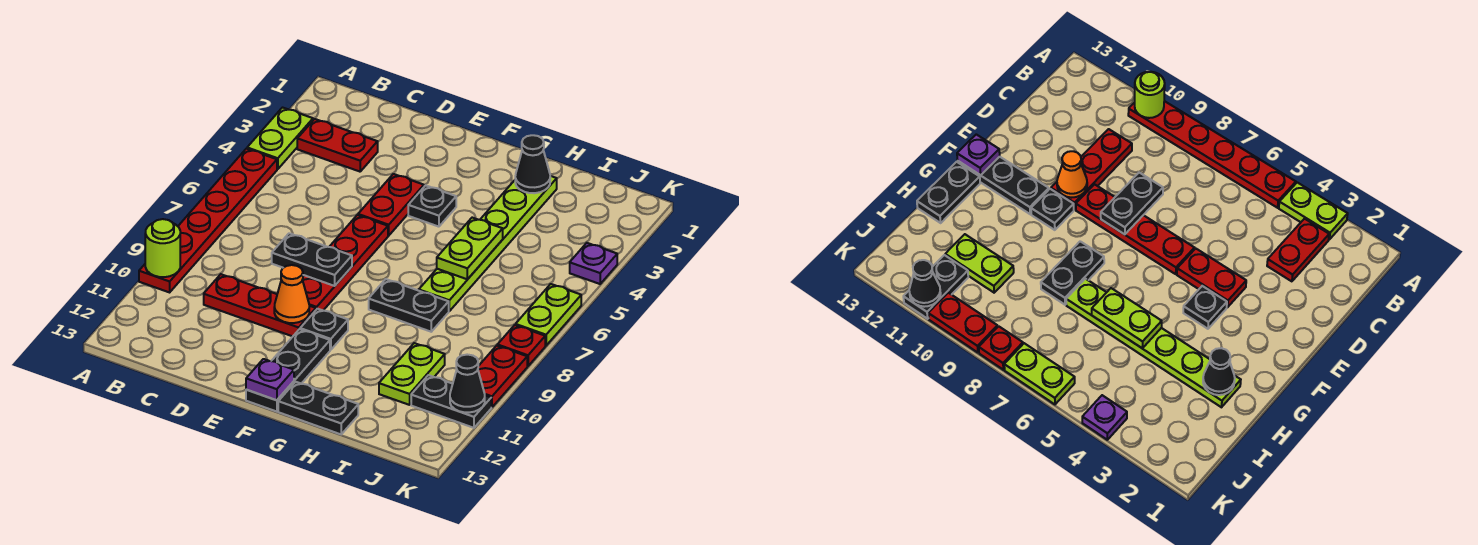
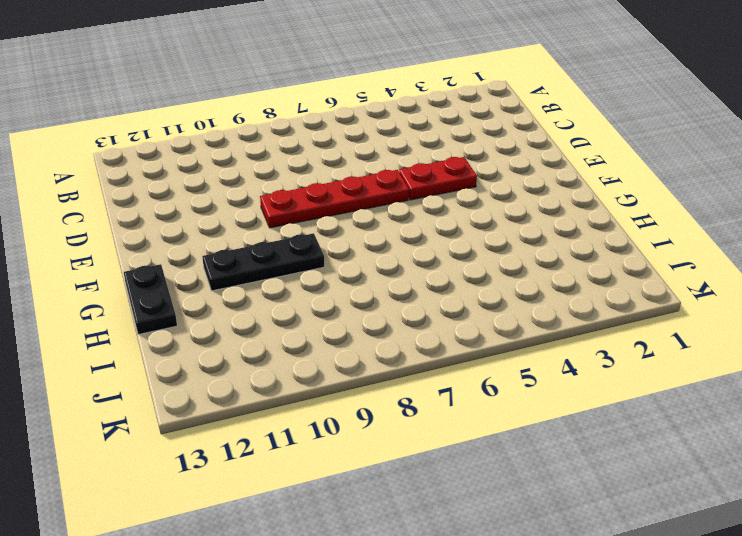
black plate G9:G11 level 1 -> black plate F11:F13 level 1
none -> lime plate A3:A4 level 1
none -> red plate A5:A10 level 1
none -> red plate B3:C3 level 1

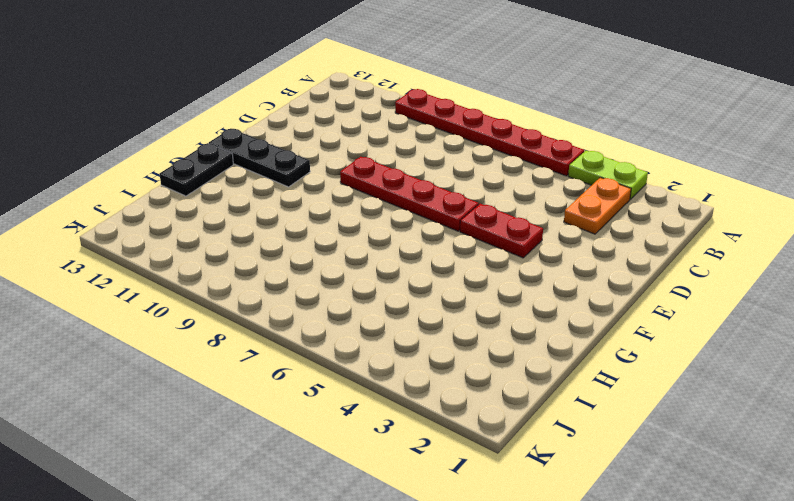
orange plate B3:C3 level 1 -> red plate B3:C3 level 1
none -> red plate C10:E10 level 1
none -> black plate F4 level 1
none -> black plate F10 level 1

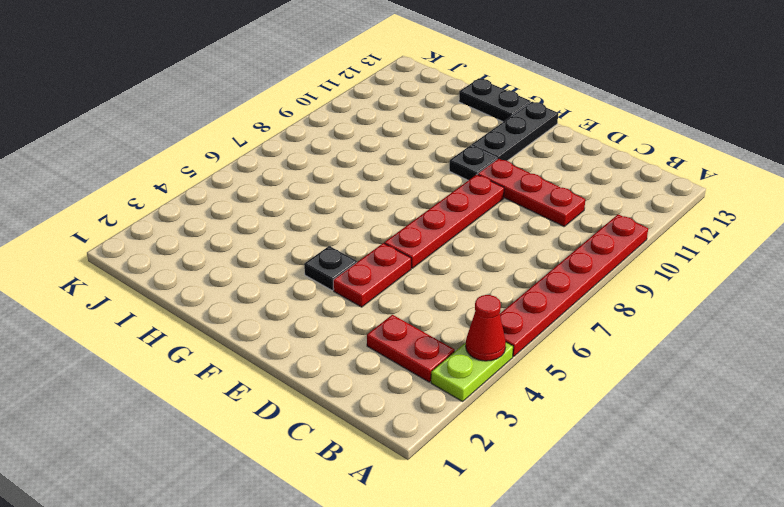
red cone A4 level 2 -> none
none -> black plate G8:H8 level 1
none -> lime plate H2:H7 level 1
none -> lime plate I10:I11 level 1

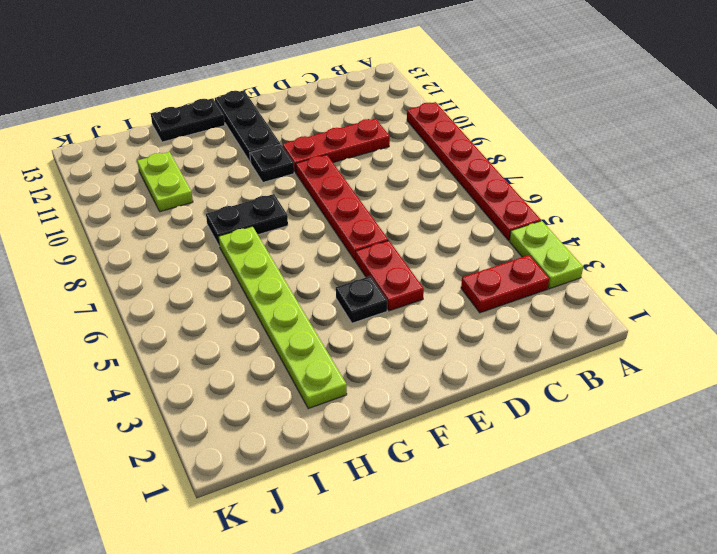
none -> black plate J11:K11 level 1
none -> purple plate K4 level 1
none -> lime plate K6:K7 level 1

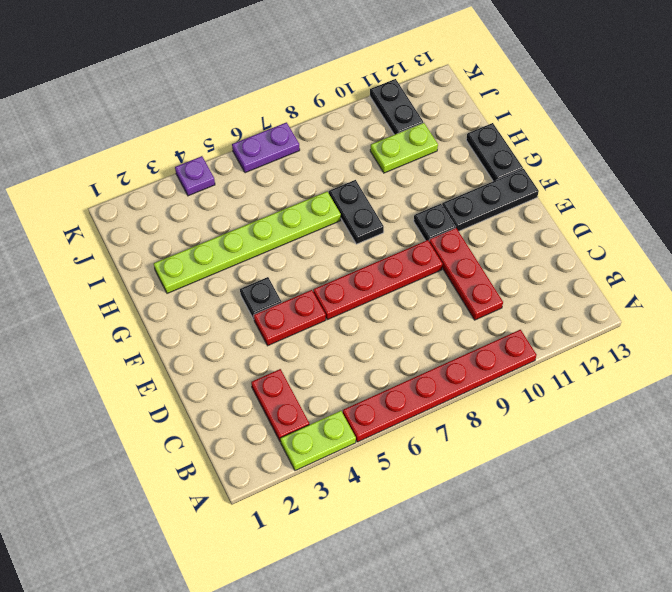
purple plate K6:K7 level 1 -> lime plate K6:K7 level 1
none -> red plate K8 level 1
none -> red plate K9:K10 level 1
none -> lime round brick A10 level 2

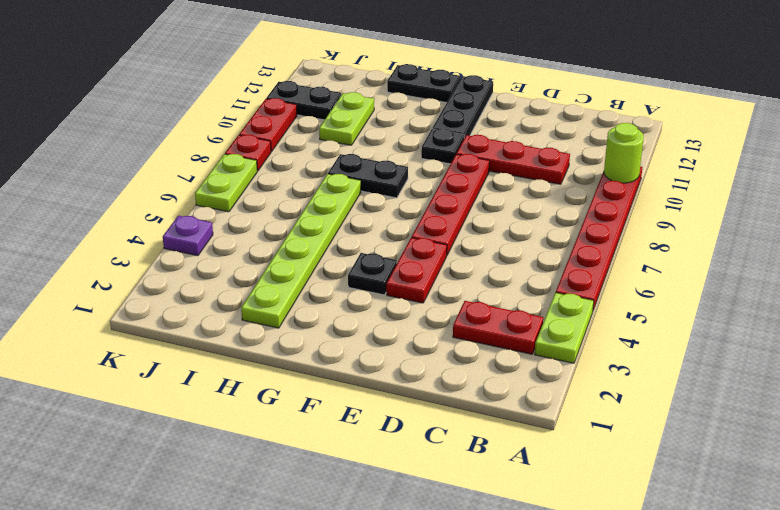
none -> black plate D8:E8 level 2
none -> orange cone E10 level 2
none -> purple plate F13 level 2

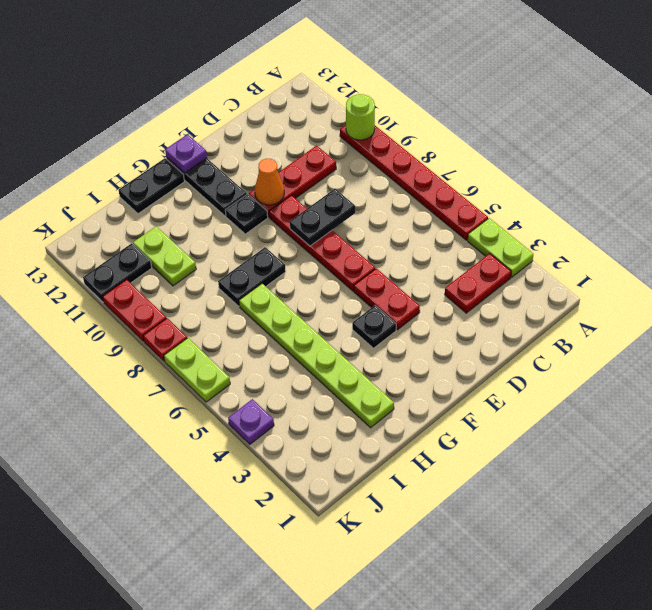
none -> black cone H2 level 2
none -> lime plate H5:H6 level 2
none -> black cone K11 level 2

